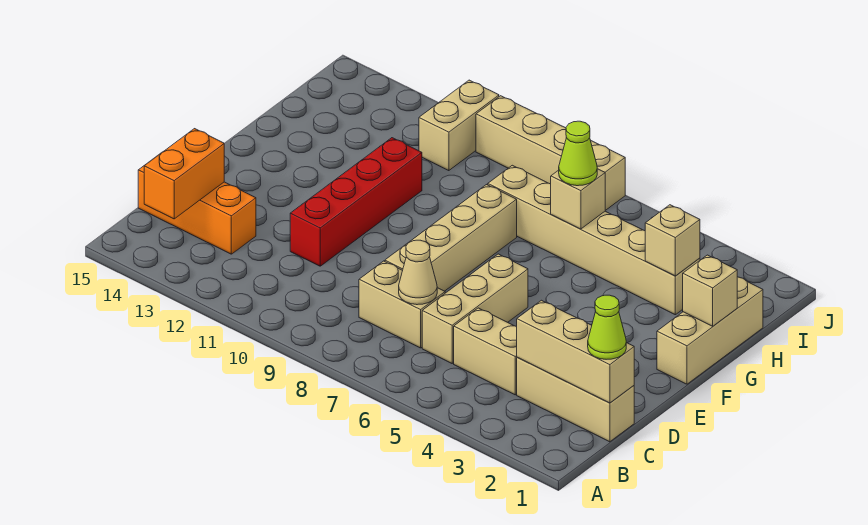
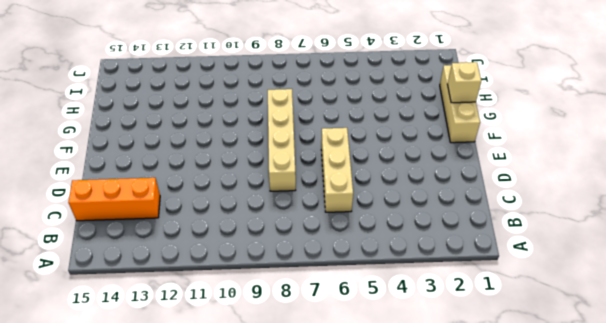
none -> tan brick C1:C3 level 1
none -> tan brick C4:C5 level 1
none -> tan brick C7:C8 level 1

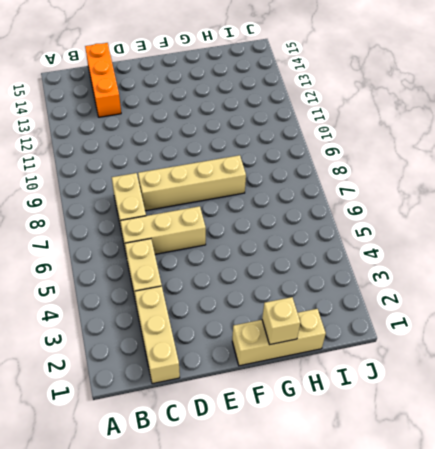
none -> red brick D11:G11 level 1
none -> tan brick H3:H8 level 1
none -> tan brick I11:J11 level 1

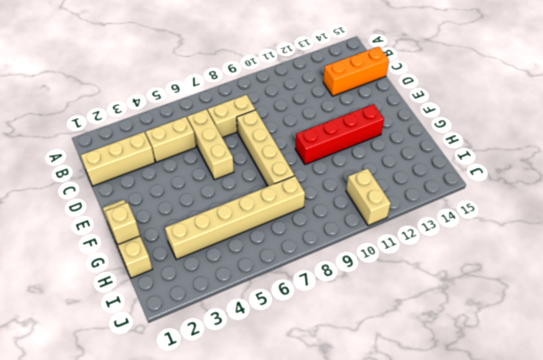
red brick F10:F13 level 1 -> red brick D11:G11 level 1
none -> tan brick J7:J10 level 1
none -> orange brick B14:C14 level 2
none -> tan brick C1:C3 level 2

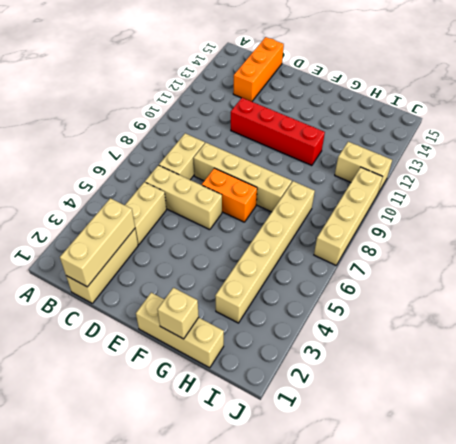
orange brick E7:F7 level 1 -> orange brick B14:C14 level 2
none -> tan cone C7 level 2
none -> tan brick H3 level 2
none -> tan brick H6 level 2

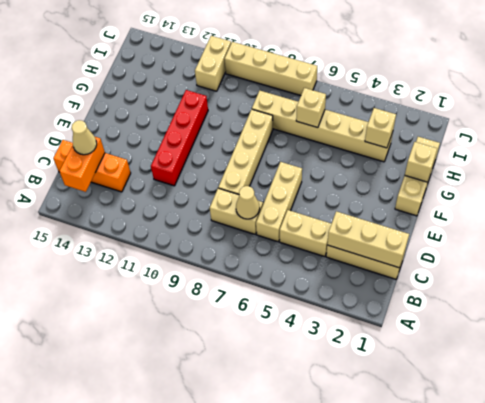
tan cone C14 level 3 -> none
none -> lime cone C1 level 3
none -> lime cone H6 level 3

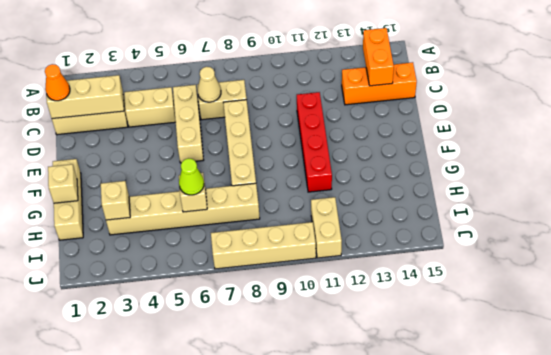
orange cone C1 level 3 -> lime cone C1 level 3

